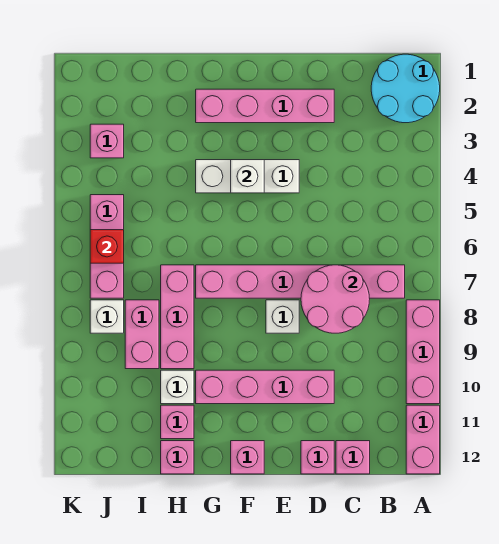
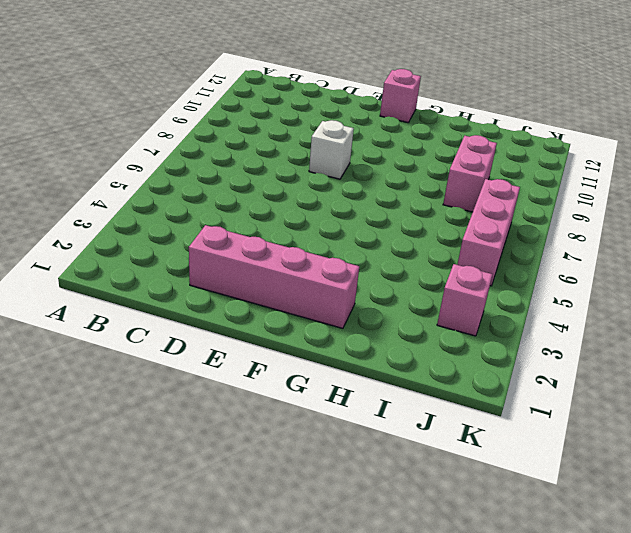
none -> cyan round brick A1:B2 level 1
none -> pink brick A8:A10 level 1
none -> pink brick A11:A12 level 1

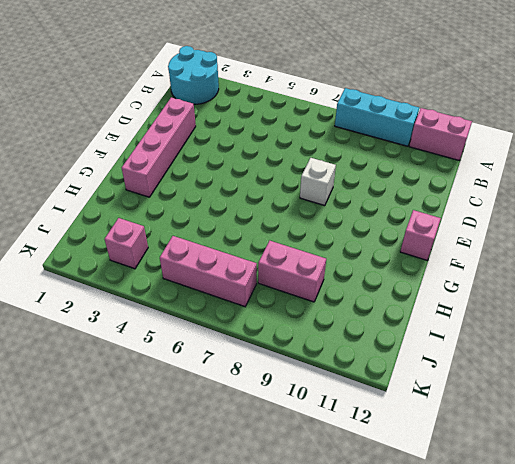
cyan brick A8:A10 level 1 -> pink brick A8:A10 level 1
none -> pink brick B7:G7 level 1
none -> pink brick C12 level 1
none -> pink brick D10:G10 level 1

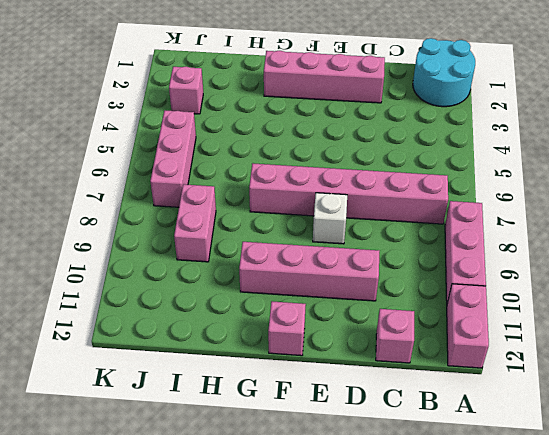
none -> pink brick D12 level 1
none -> white brick E4:G4 level 1
none -> pink brick H7:H9 level 1

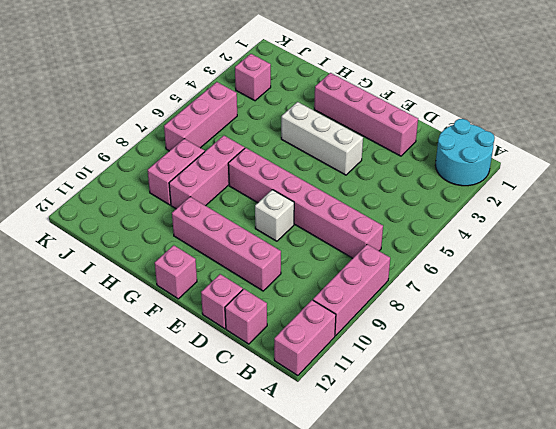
none -> white brick H10 level 1
none -> pink brick H11 level 1
none -> pink brick H12 level 1

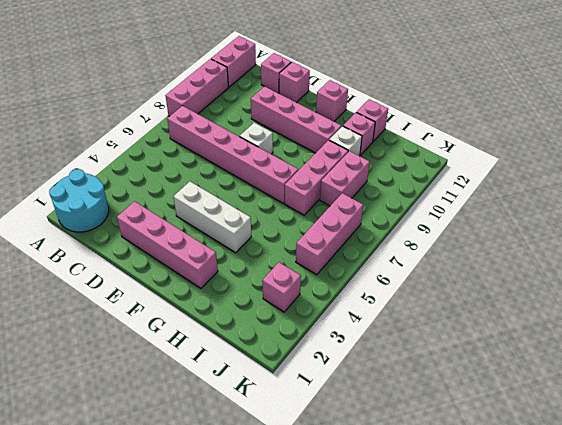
none -> white brick J8 level 1
none -> pink round brick C7:D8 level 2
none -> white brick F4 level 2

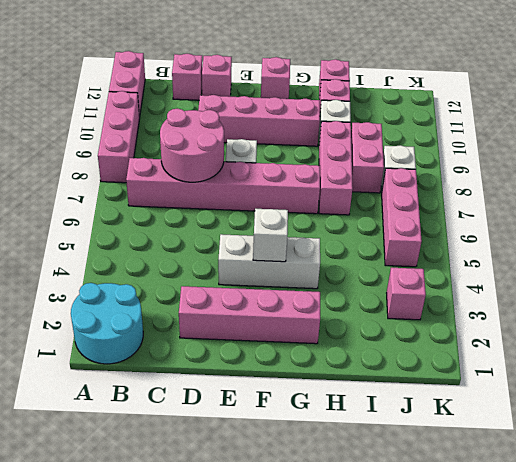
none -> red brick J6 level 2

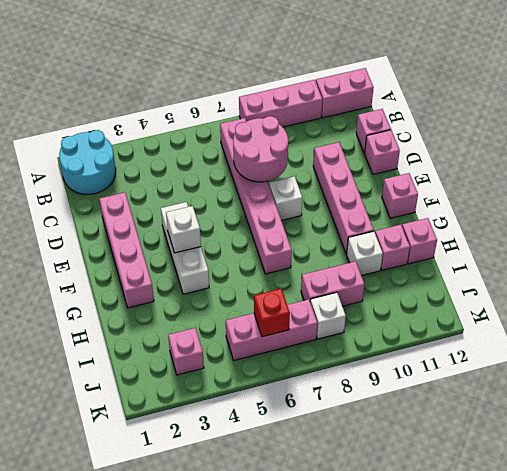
none -> pink brick H7:H9 level 1

